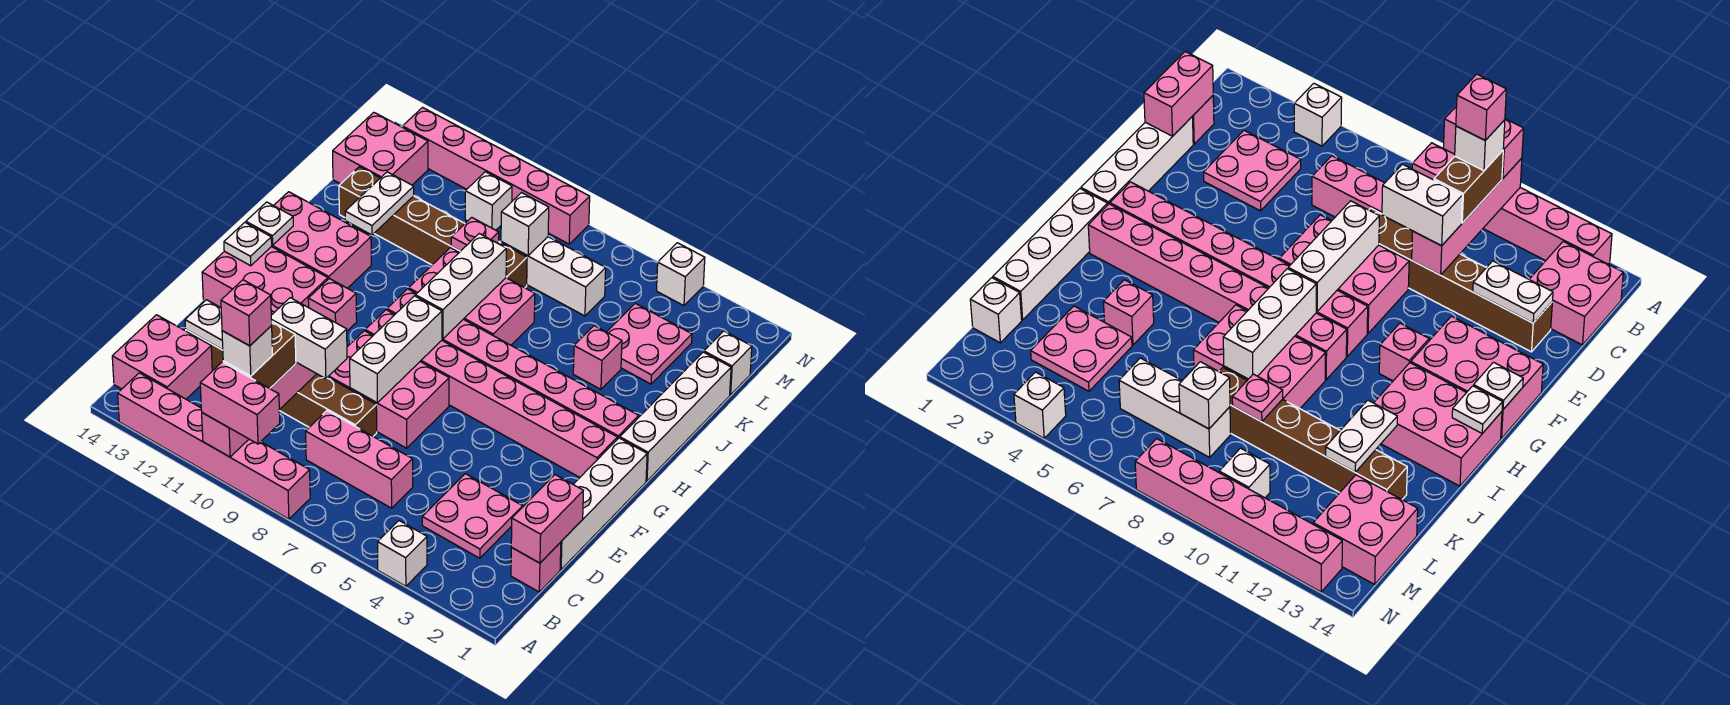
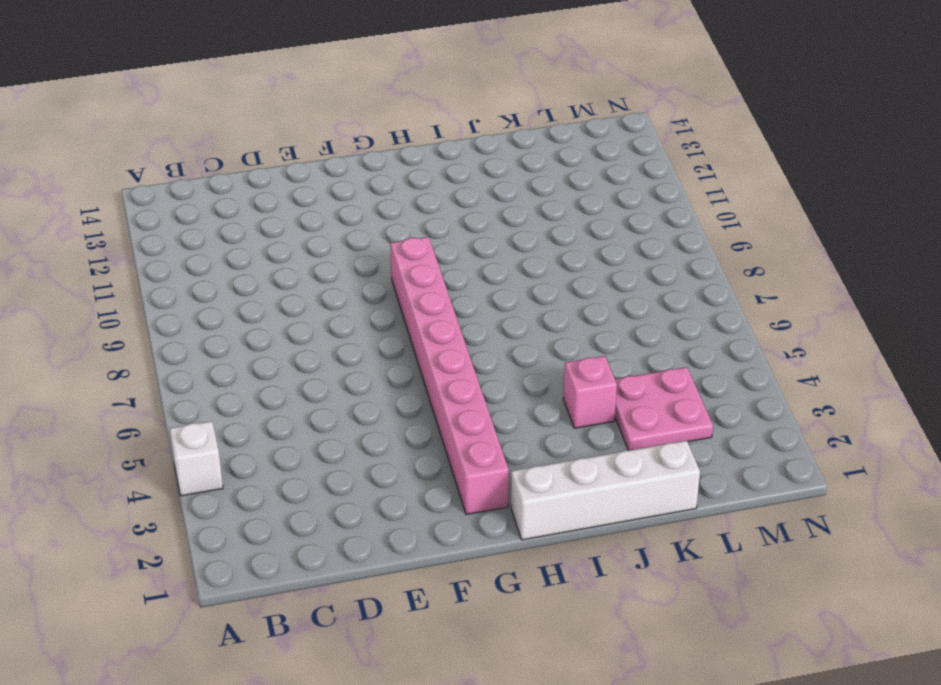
none -> pink brick A8:A13 level 1
none -> pink brick B13:C14 level 1
none -> pink brick C1 level 1
none -> pink plate C3:D4 level 1

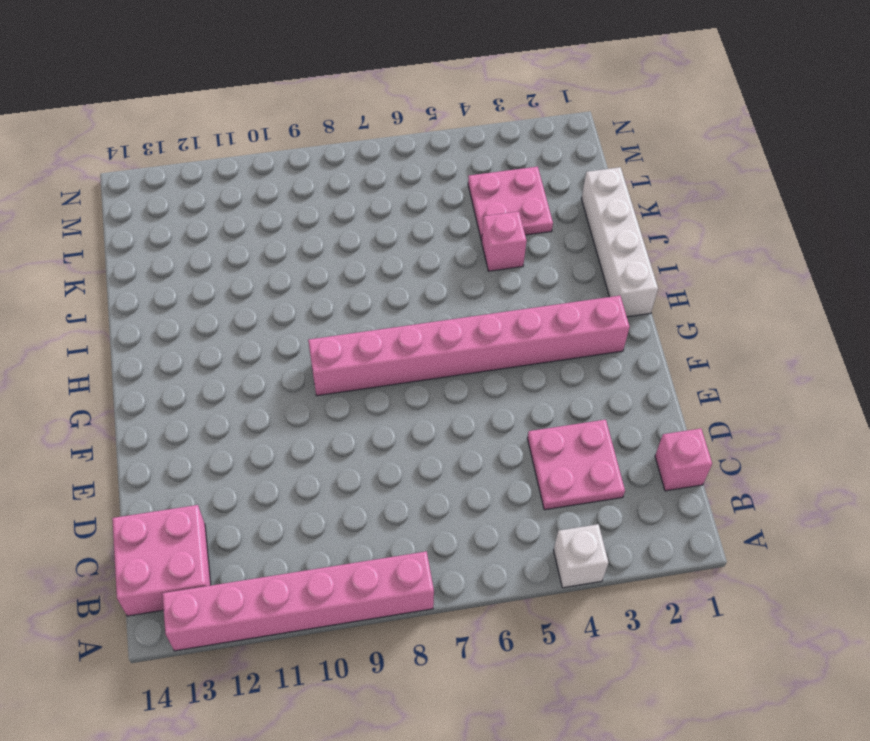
none -> pink brick C6:C8 level 1
none -> white brick D1:G1 level 1
none -> brown brick D8:D13 level 1
none -> pink brick E7:F9 level 1

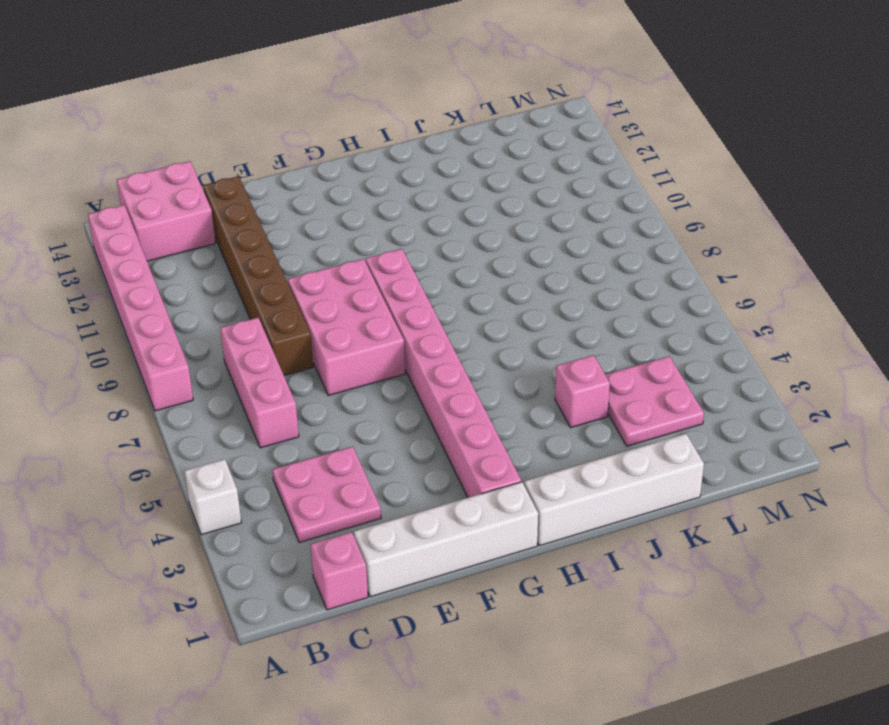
none -> pink brick F12:G14 level 1
none -> pink brick G11 level 1
none -> pink brick H2:H9 level 1
none -> pink brick H12:I14 level 1

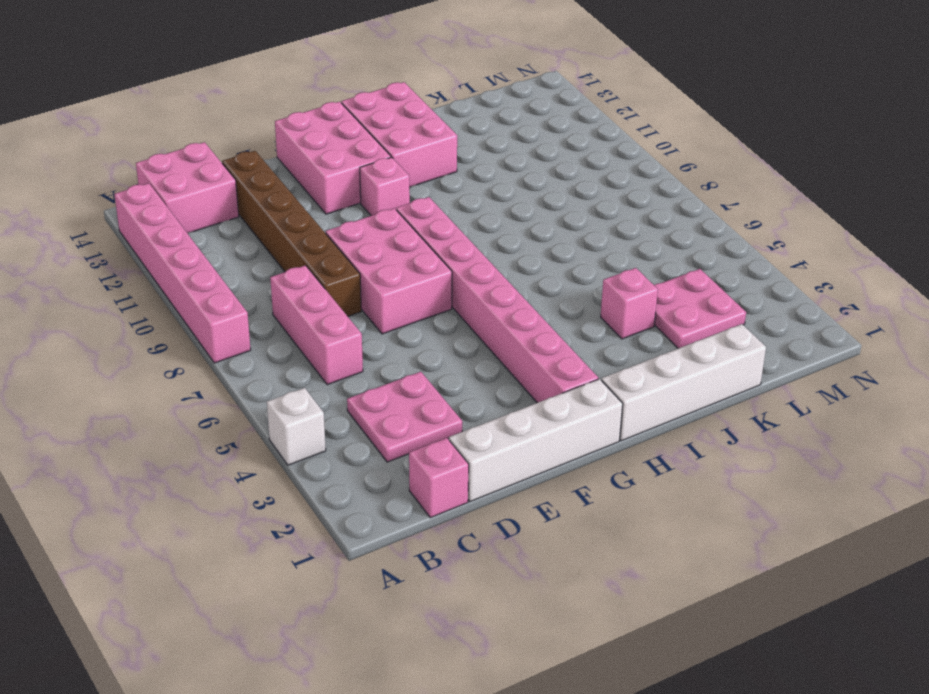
none -> pink brick H2:H9 level 1
none -> pink brick I7:J9 level 1
none -> brown brick K8:K13 level 1
none -> white brick L1 level 1

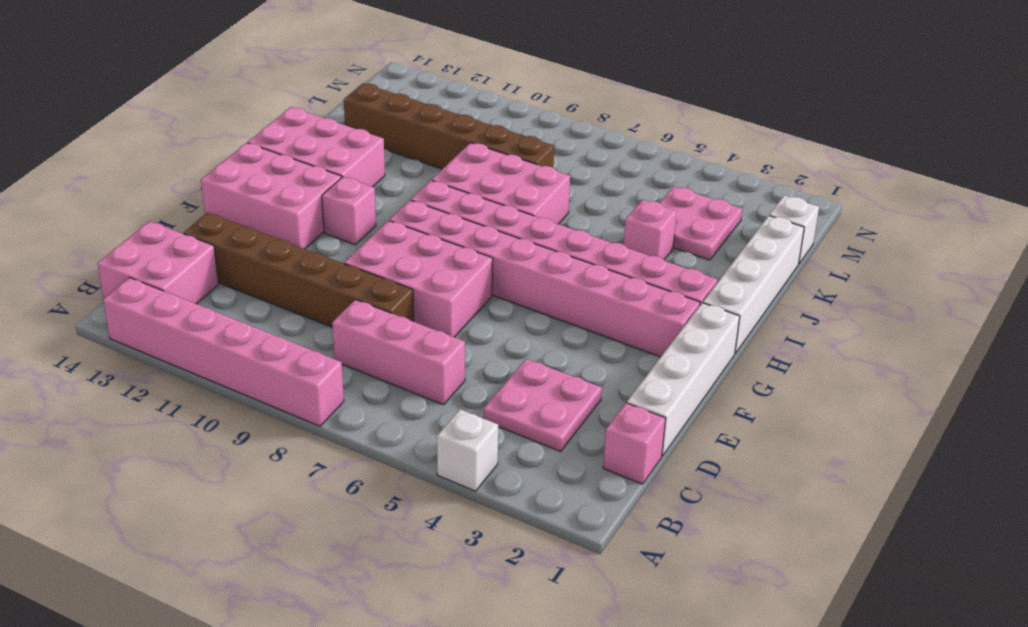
none -> white brick L6:L8 level 1
none -> pink brick L13:M14 level 1
none -> white brick M10 level 1
none -> white brick N4 level 1

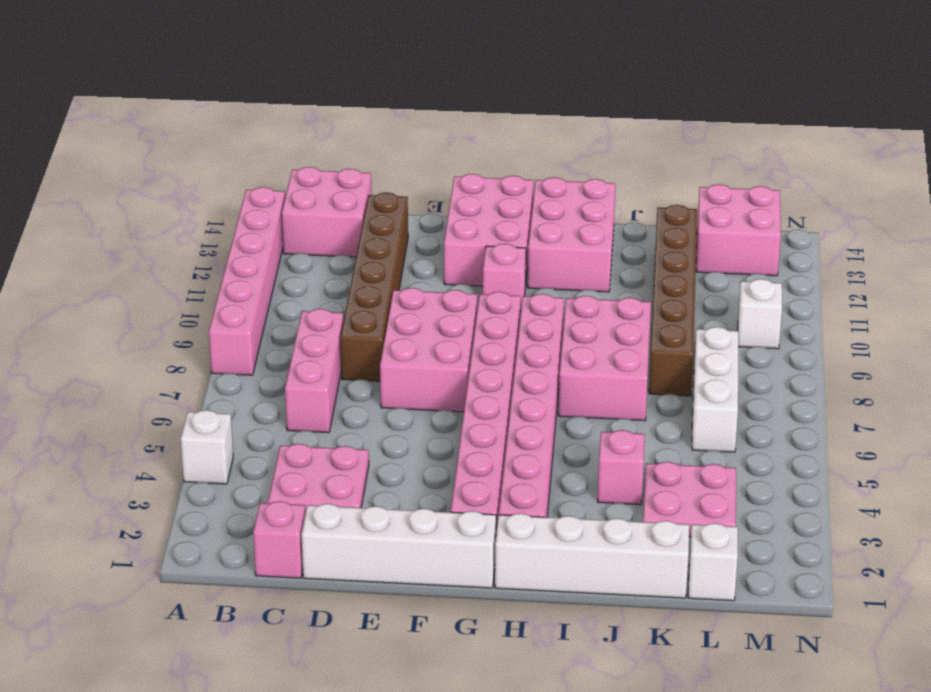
none -> white brick N4 level 1
none -> pink brick N8:N13 level 1
none -> pink brick A10:D10 level 2
none -> pink brick C1:D1 level 2

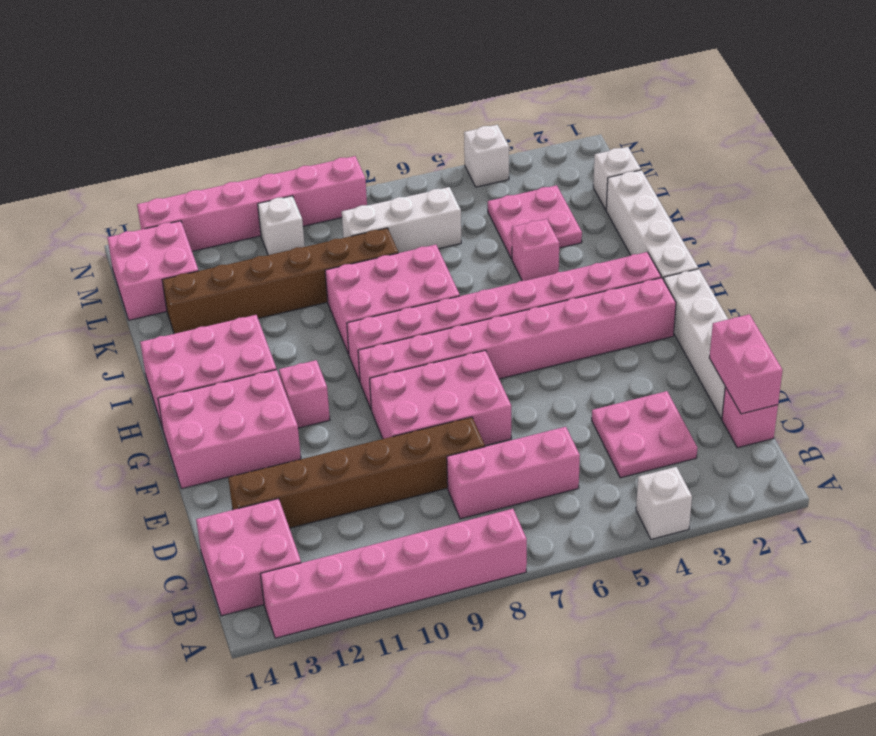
none -> pink brick A10:D10 level 2
none -> white plate D12:D13 level 2
none -> white brick E8:G8 level 2
none -> white plate G14 level 2

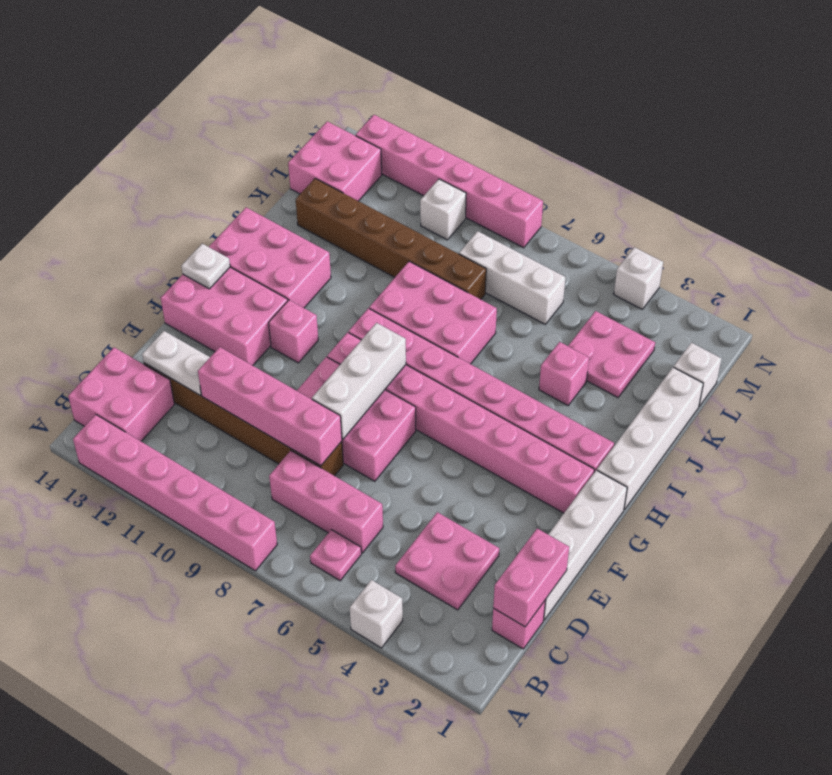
pink plate B6 level 1 -> pink plate K9 level 2
pink brick D8:D11 level 2 -> pink brick A10:D10 level 2
none -> white brick H8:J8 level 2
none -> white plate H14 level 2
none -> white plate J12:K12 level 2
none -> white brick L8 level 2

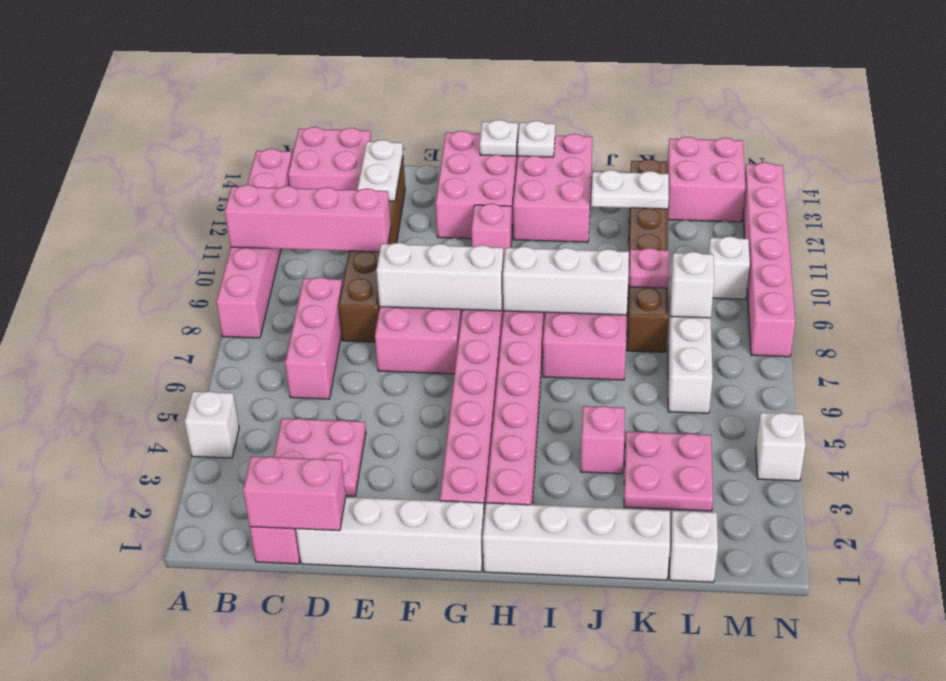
none -> pink brick A9:A10 level 3
none -> brown brick B10:C10 level 3
none -> white brick D9:D10 level 3
none -> white brick B10 level 4

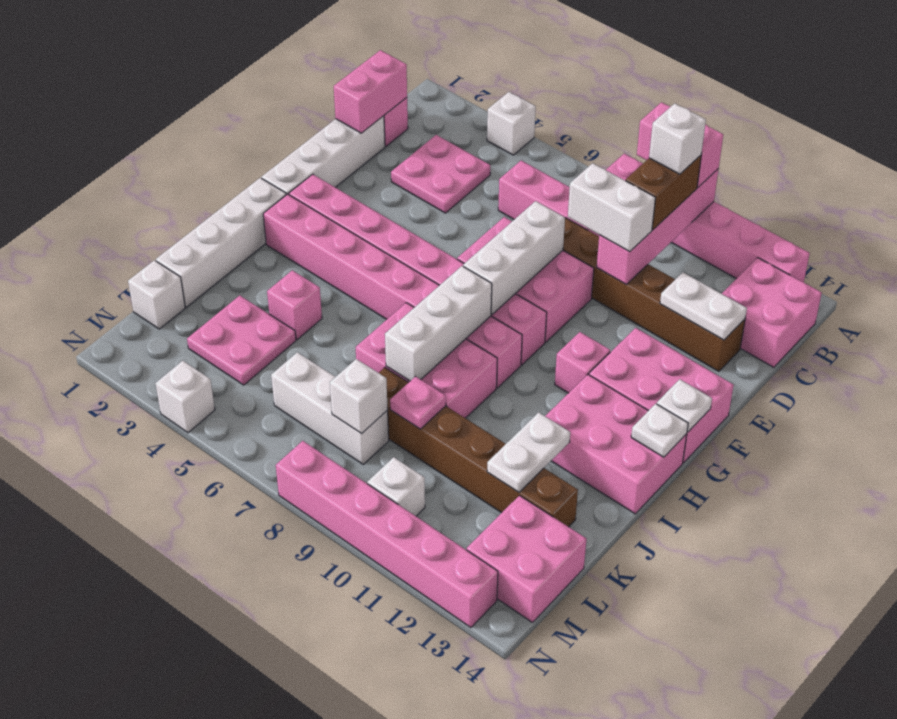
none -> pink brick B10 level 5

